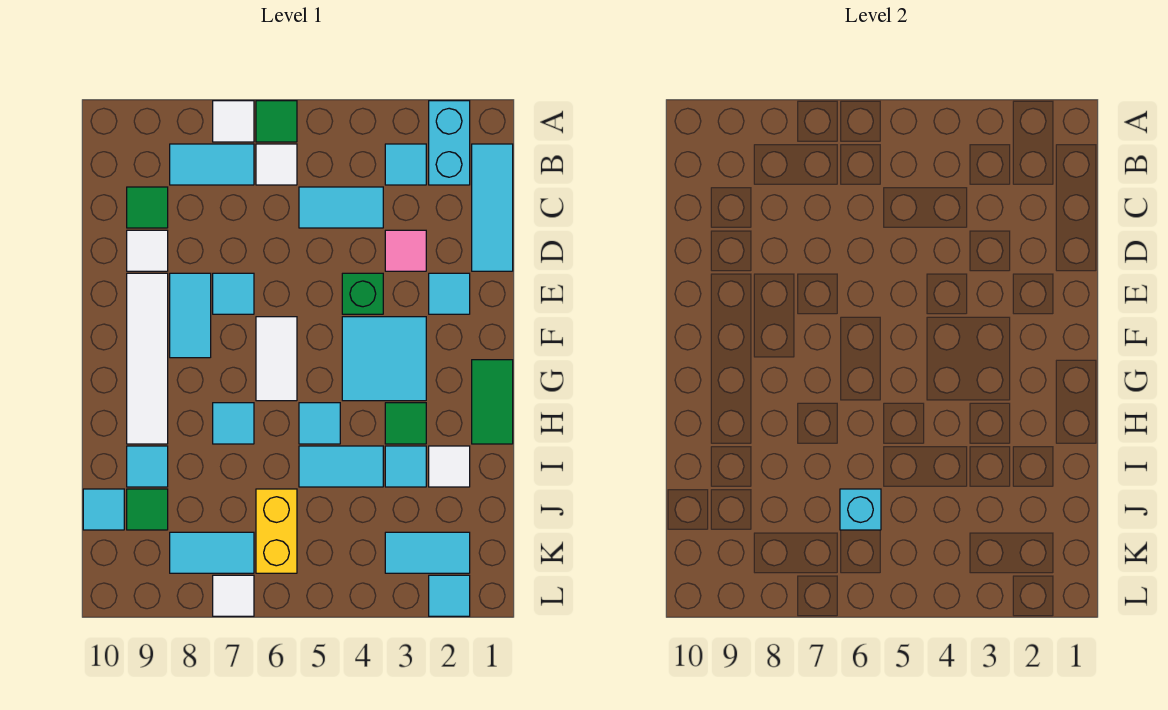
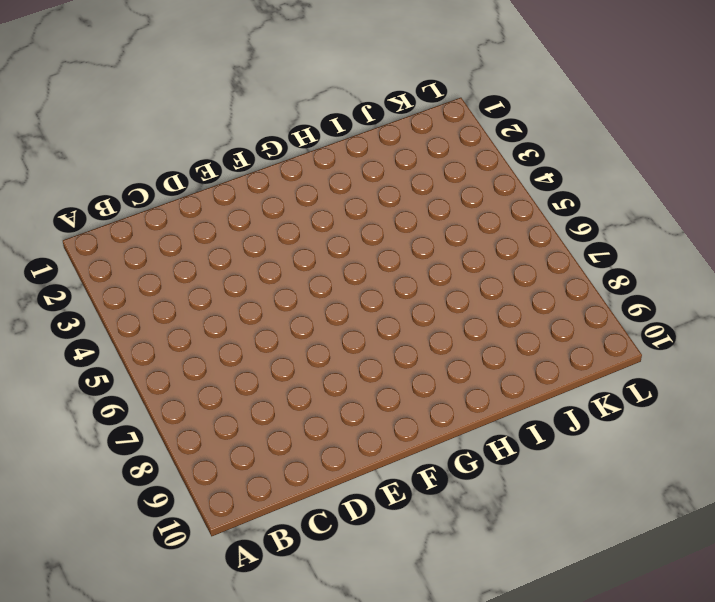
none -> cyan brick A2:B2 level 1
none -> green tile A6 level 1
none -> white tile A7 level 1
none -> cyan tile B1:D1 level 1

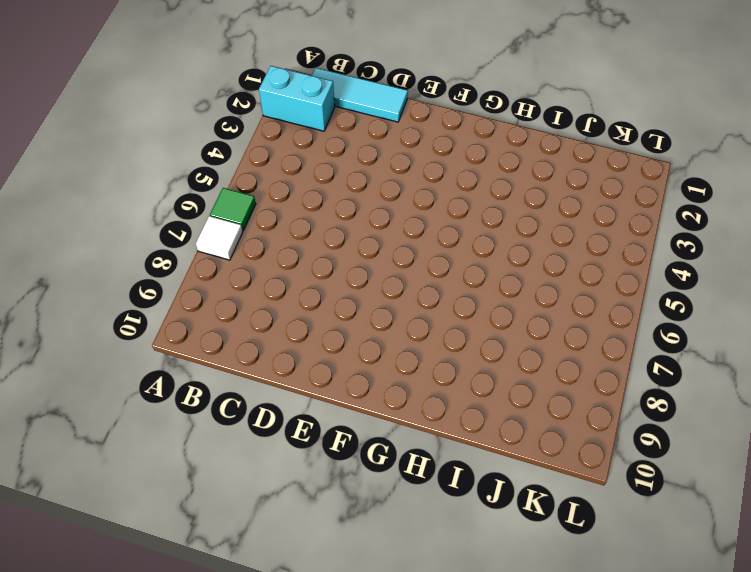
none -> cyan tile B3 level 1
none -> white tile B6 level 1
none -> cyan tile B7:B8 level 1
none -> cyan tile C4:C5 level 1

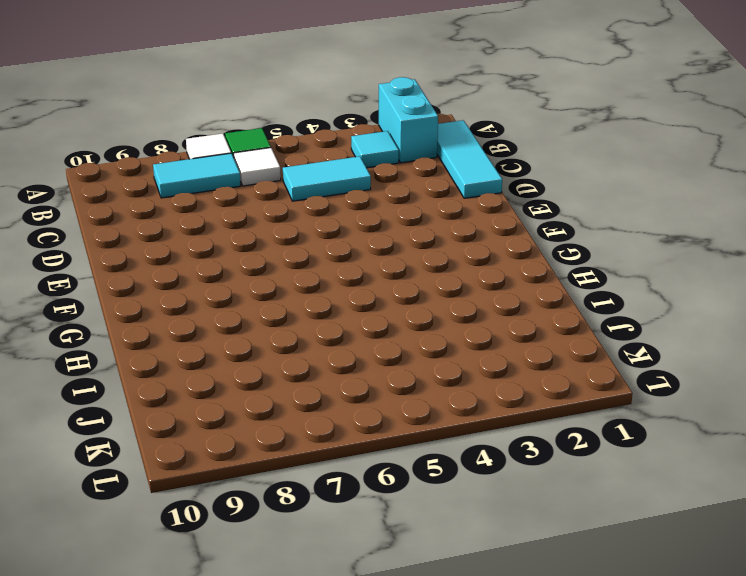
none -> green tile C9 level 1
none -> pink tile D3 level 1
none -> white tile D9 level 1
none -> cyan tile E2 level 1

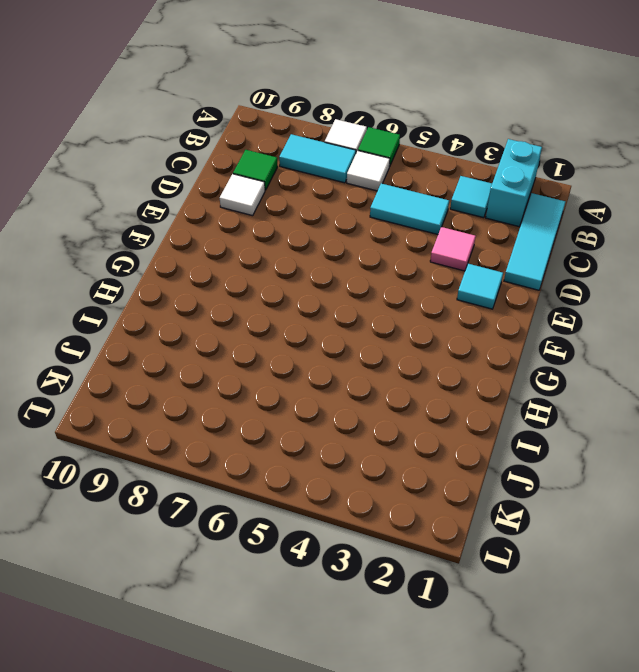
none -> green brick E4 level 1
none -> cyan tile E7 level 1
none -> cyan tile E8:F8 level 1
none -> white tile E9:H9 level 1

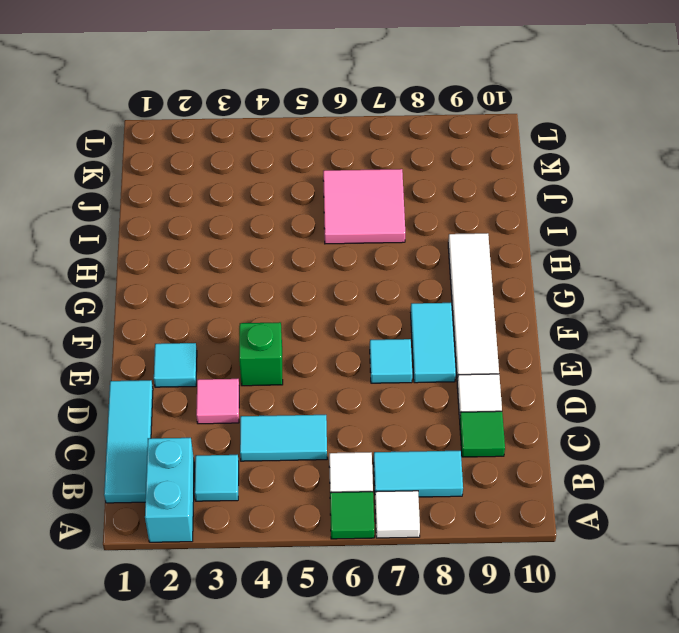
pink tile I6:J7 level 1 -> yellow brick J6:K6 level 1
none -> cyan tile F3:G4 level 1
none -> white tile F6:G6 level 1
none -> green tile G1:H1 level 1
none -> green tile H3 level 1

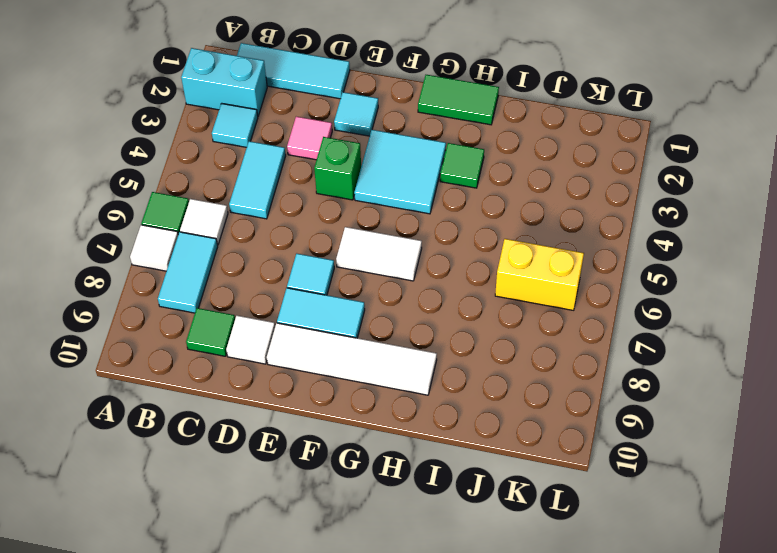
none -> cyan tile H5 level 1
none -> cyan tile H7 level 1
none -> white tile I2 level 1
none -> cyan tile I3 level 1

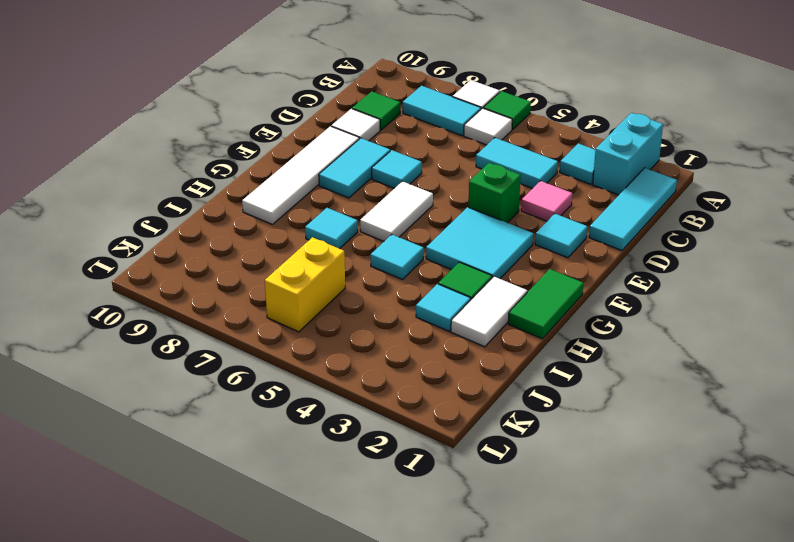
white tile H2:I2 level 1 -> white tile I2 level 1
none -> cyan tile I4:I5 level 1
none -> cyan tile I9 level 1
none -> green tile J9 level 1
none -> cyan tile J10 level 1

